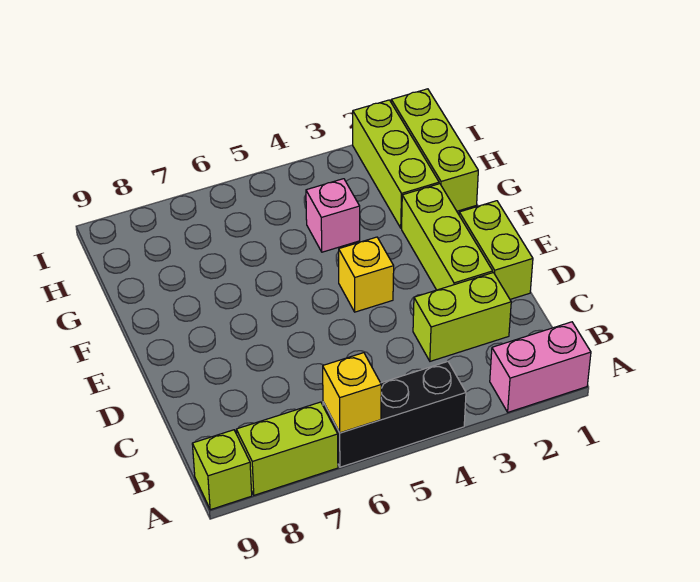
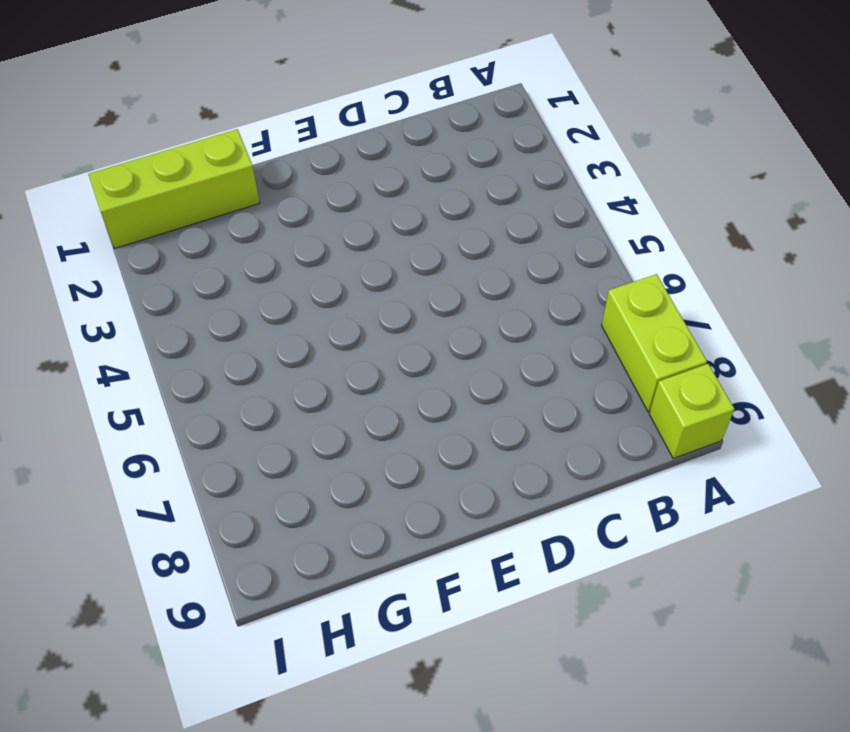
none -> pink brick A1:A2 level 1
none -> black brick A4:A6 level 1
none -> lime brick C2:C3 level 1

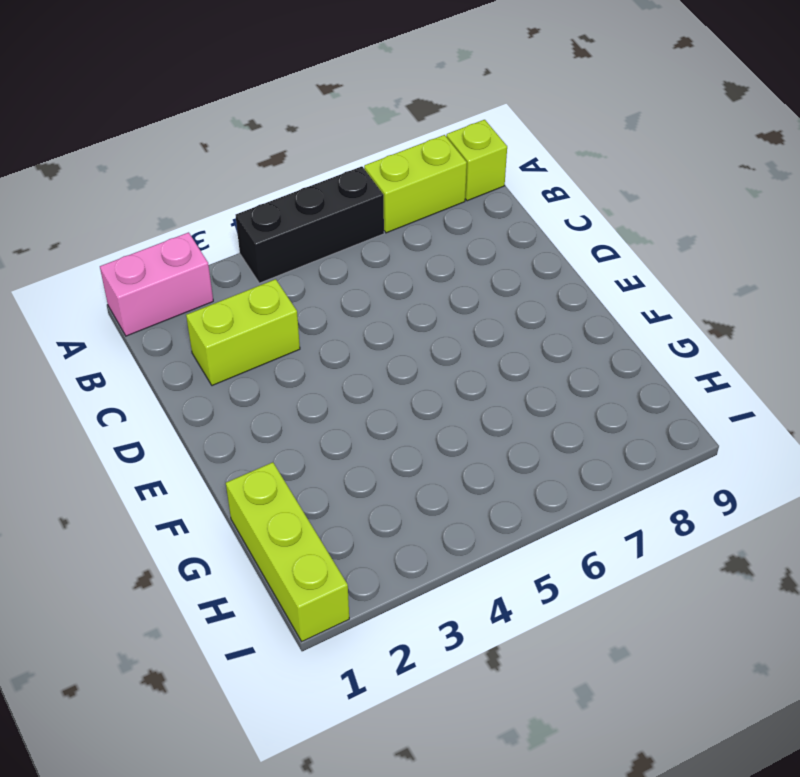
none -> lime brick D1:E1 level 1
none -> lime brick D2:F2 level 1
none -> yellow brick E4 level 1

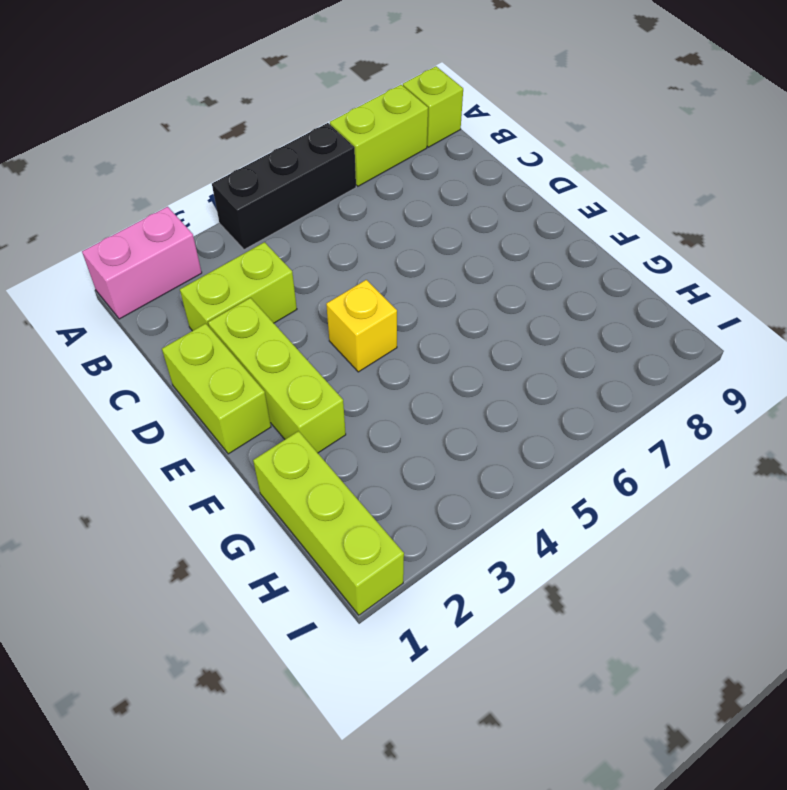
none -> lime brick G2:I2 level 1
none -> pink brick G4 level 1
none -> yellow brick A6 level 2

